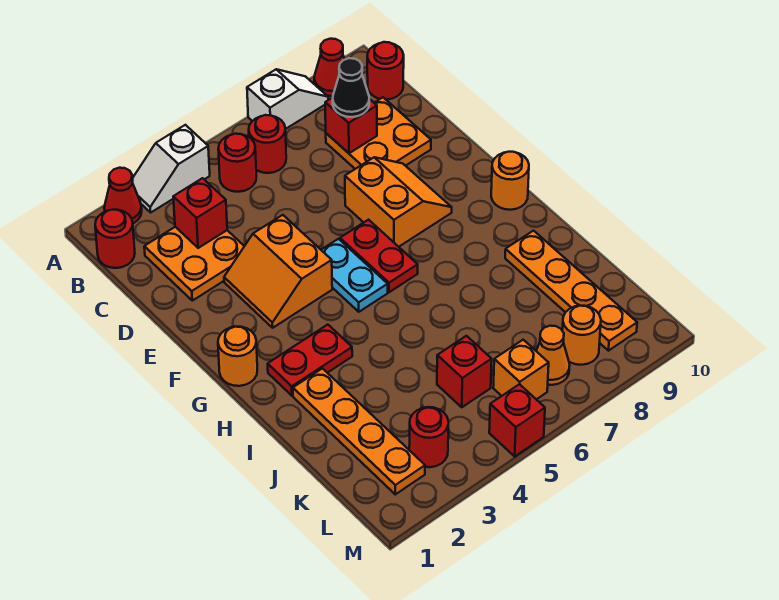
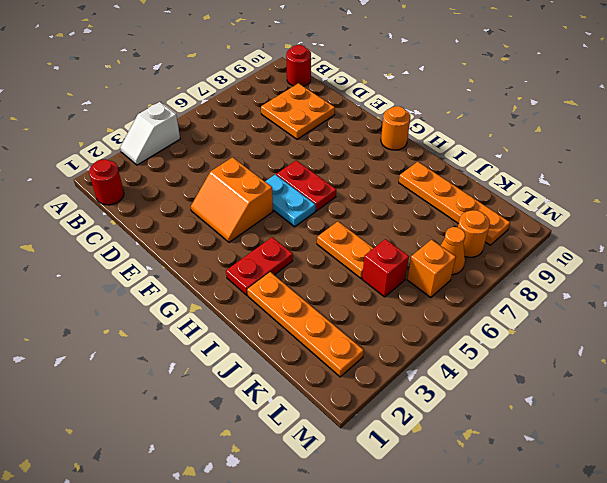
orange plate I5:J5 level 1 -> none
none -> red cone A2 level 1
none -> white slope A7:A8 level 1 top 7
none -> red cone A9 level 1

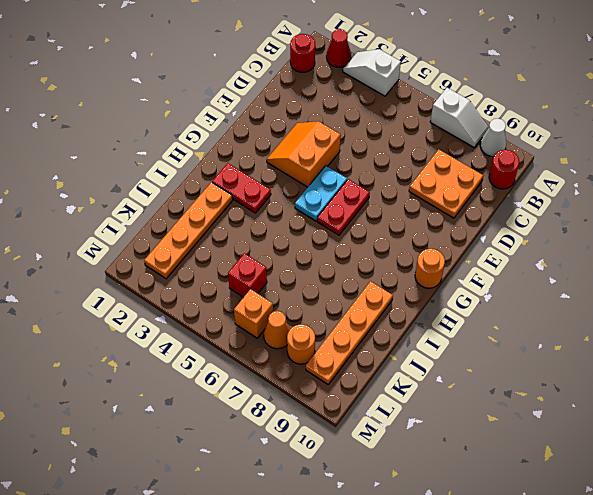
white cone A9 level 1 -> red cone A9 level 1
none -> red round brick B5 level 1
none -> red round brick B6 level 1
none -> orange plate C2:D3 level 1

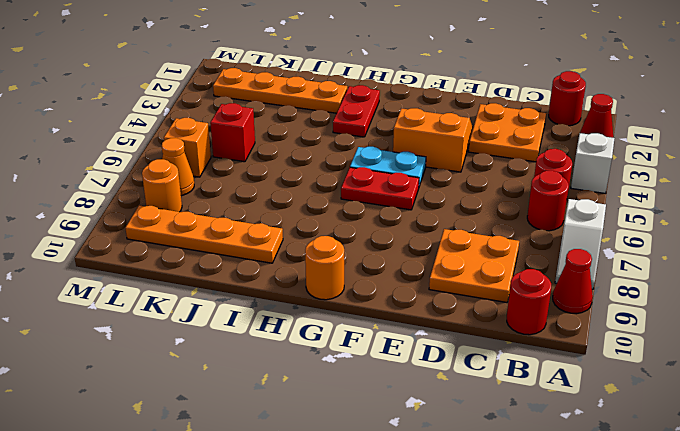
none -> orange slope E7:F8 level 1 top 7
none -> orange round brick G1 level 1
none -> red round brick L3 level 1

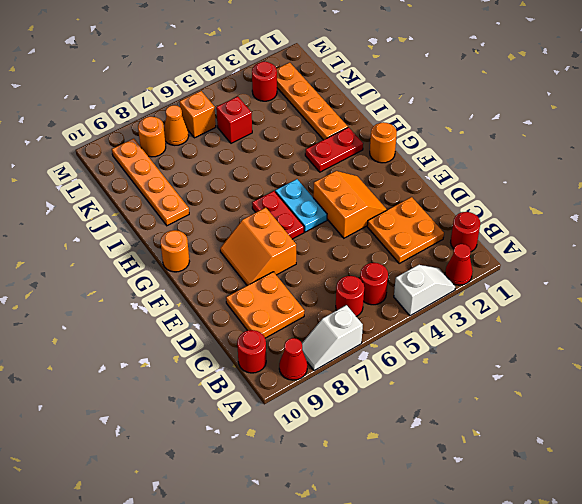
none -> red brick M5 level 1
none -> red brick C3 level 2
none -> red brick C8 level 2

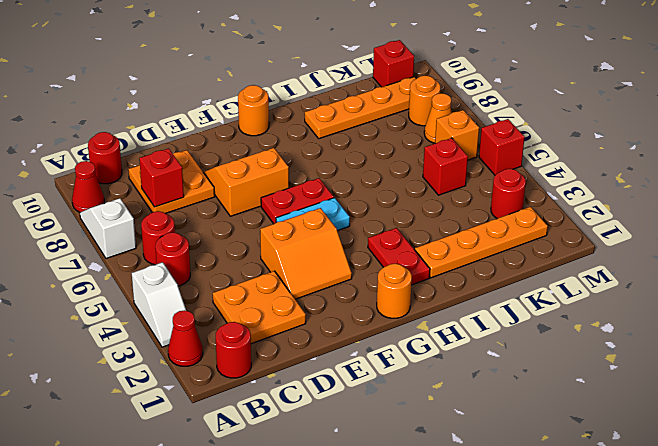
red brick L10 level 1 -> red brick C3 level 2
none -> black cone C8 level 3

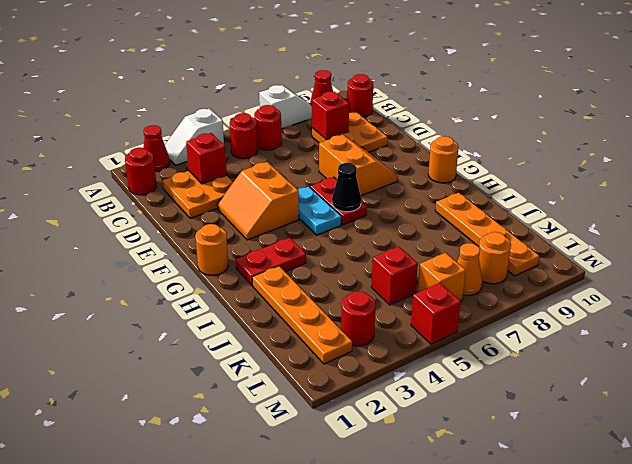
black cone G6 level 2 -> black cone C8 level 3

